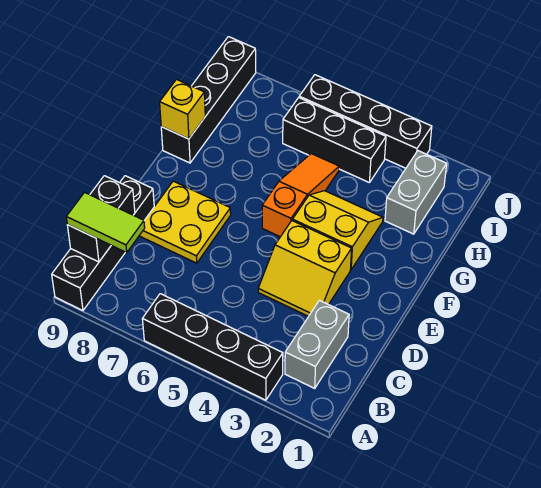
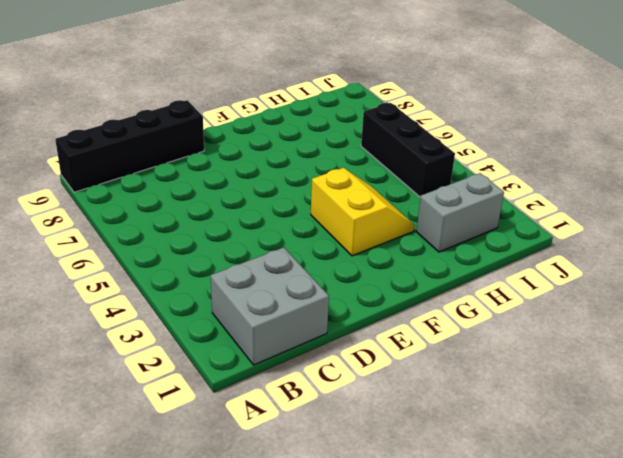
grey brick B1:C2 level 1 -> grey brick B2:C2 level 1
none -> black brick A3:A6 level 1
none -> yellow slope D3:E4 level 1 top E
none -> yellow plate D7:E8 level 1

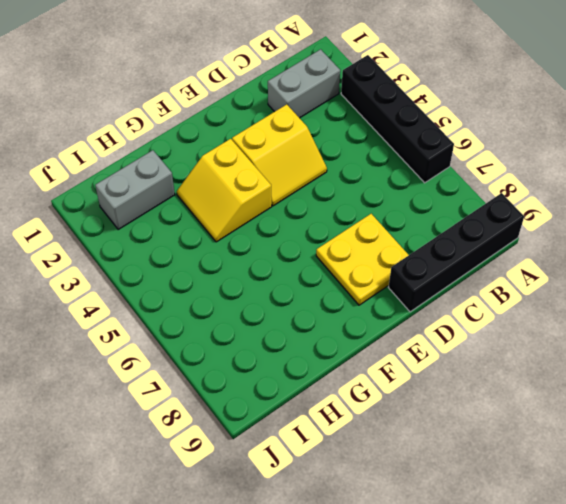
yellow slope D3:E4 level 1 top 3 -> yellow slope D3:E4 level 1 top E
none -> orange slope F5:H5 level 1 top F
none -> black brick G9:J9 level 1
none -> black brick I4:I6 level 1

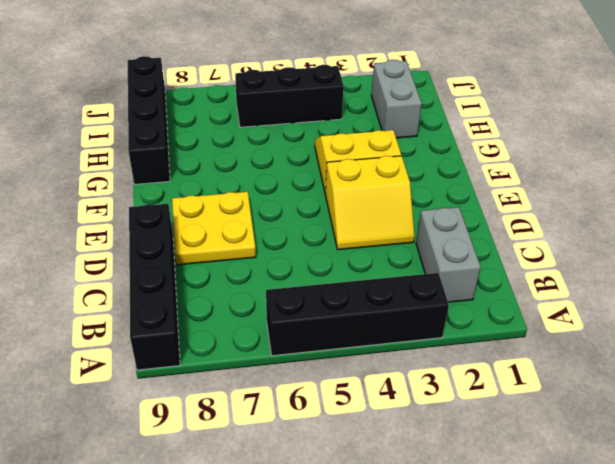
none -> orange slope F5:H5 level 1 top F
none -> black brick J3:J6 level 1
none -> black brick B9:C9 level 2

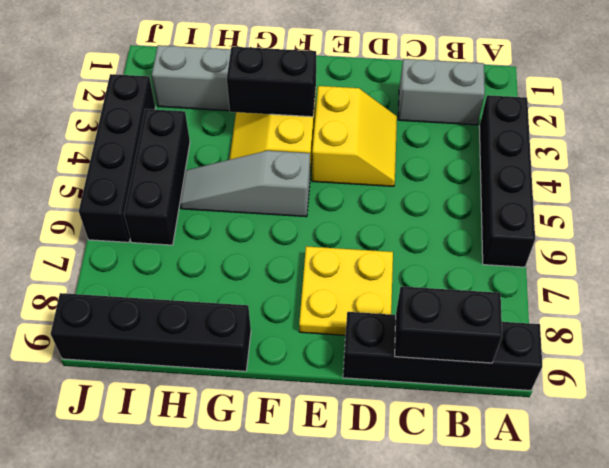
black brick F3:G3 level 2 -> none
grey slope F5:H5 level 1 top F -> orange slope F5:H5 level 1 top F
none -> yellow brick G9 level 2
none -> lime tile B8:B9 level 3

